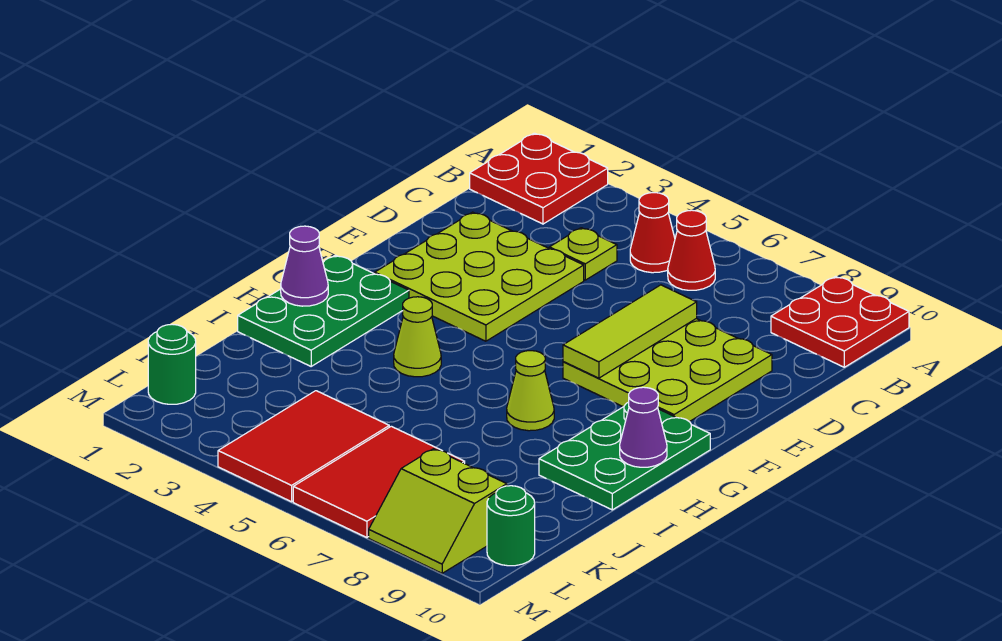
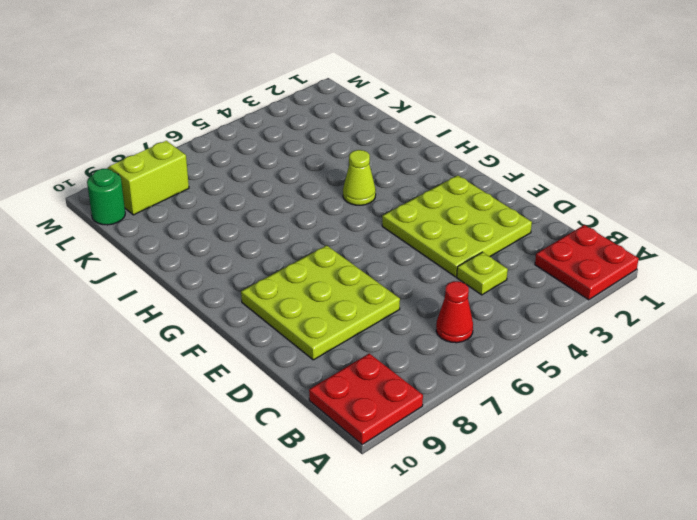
none -> red cone B5 level 1
none -> green plate G1:I2 level 1
none -> green plate G9:I10 level 1

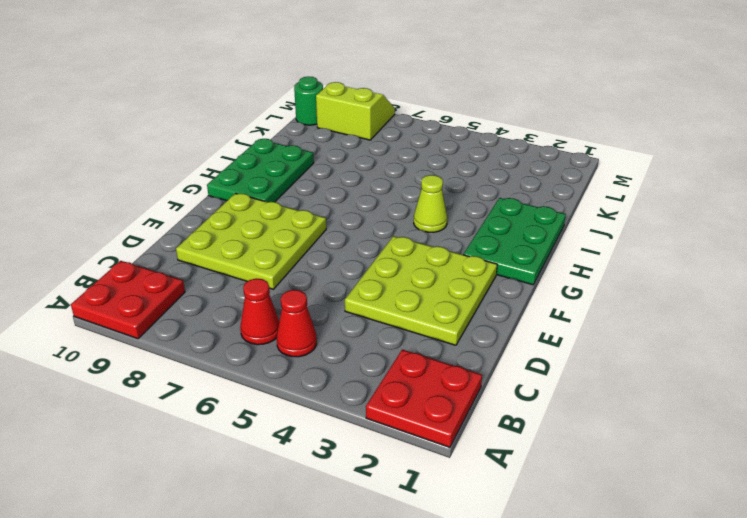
none -> lime plate C4 level 1
none -> lime cone H7 level 1
none -> red tile K4:M5 level 1

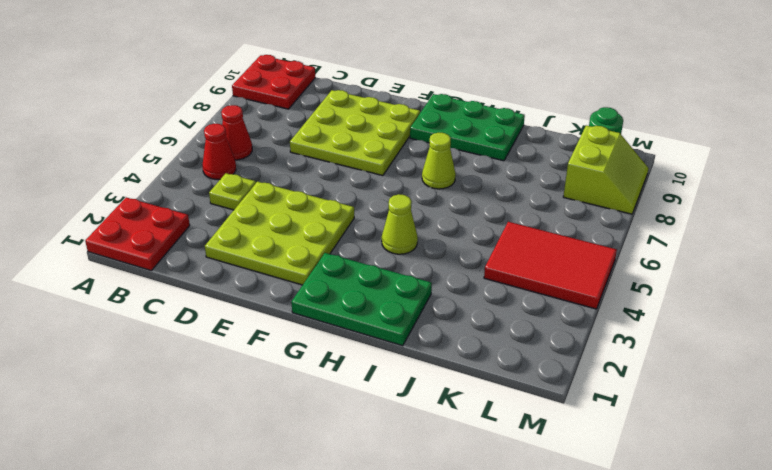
none -> red tile K6:M7 level 1
none -> green round brick L1 level 1
none -> lime tile D7:F7 level 2

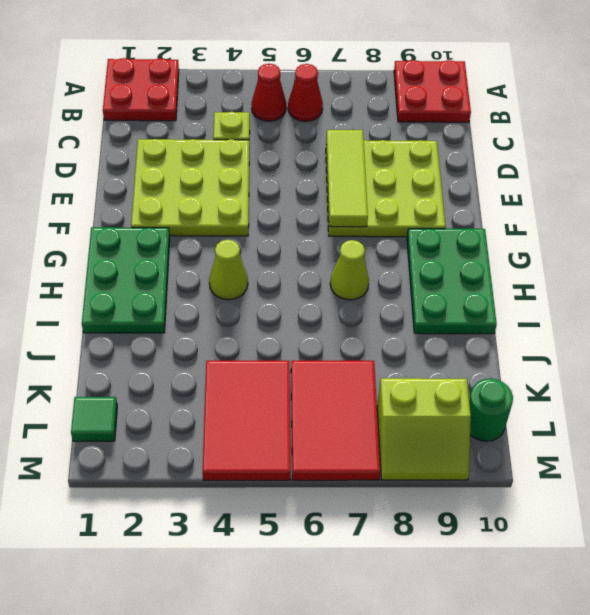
green tile L1 level 1 -> green round brick L1 level 1
none -> purple cone H1 level 2
none -> purple cone H10 level 2

